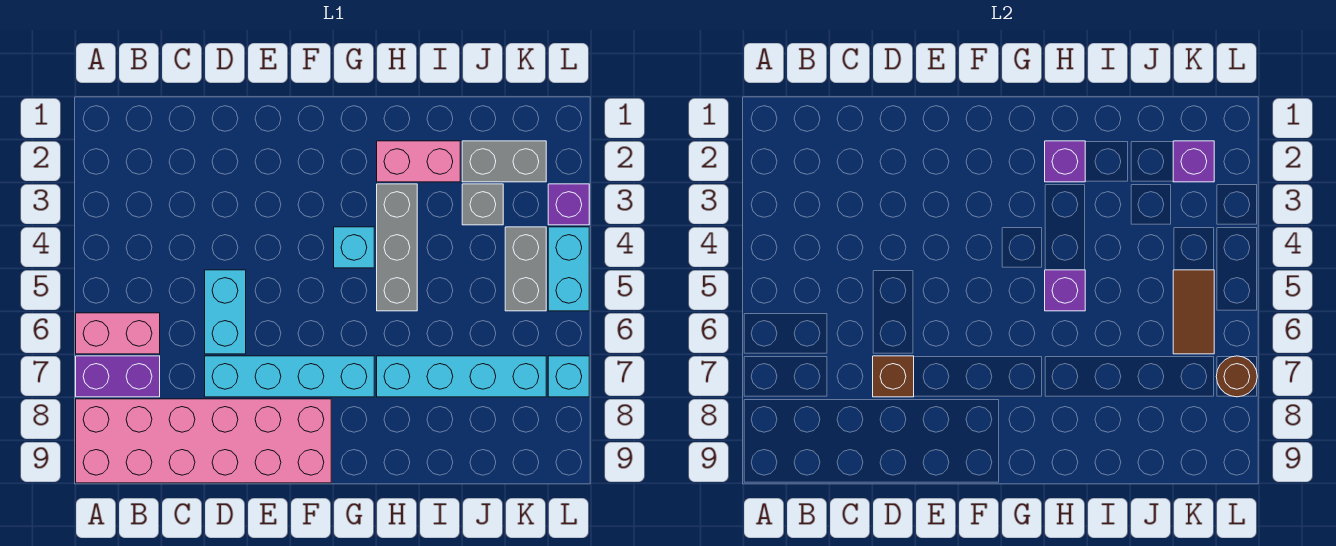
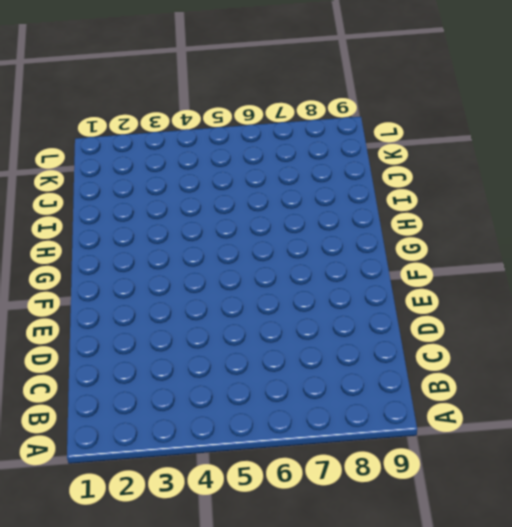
none -> pink brick A6:B6 level 1
none -> purple brick A7:B7 level 1
none -> pink brick A8:F9 level 1

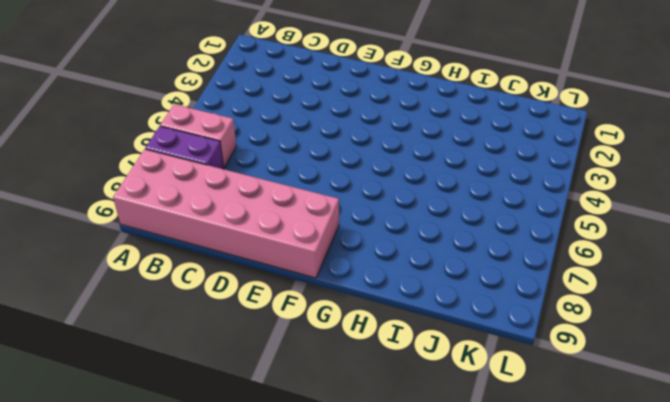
none -> cyan brick D5:D6 level 1
none -> cyan brick D7:G7 level 1
none -> cyan brick G4 level 1

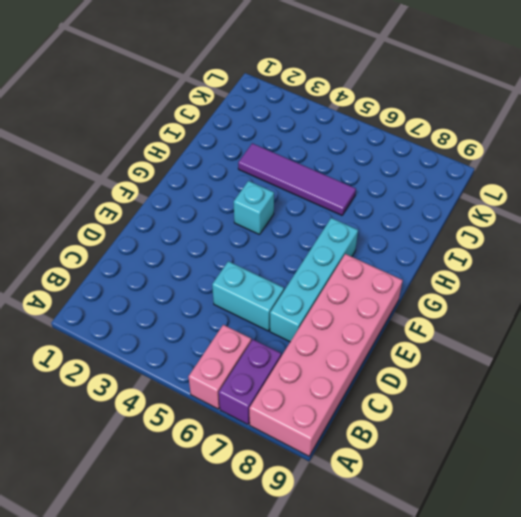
purple tile I3:I6 level 1 -> none
none -> pink brick H2:I2 level 1
none -> grey brick H3:H5 level 1
none -> cyan brick H7:K7 level 1

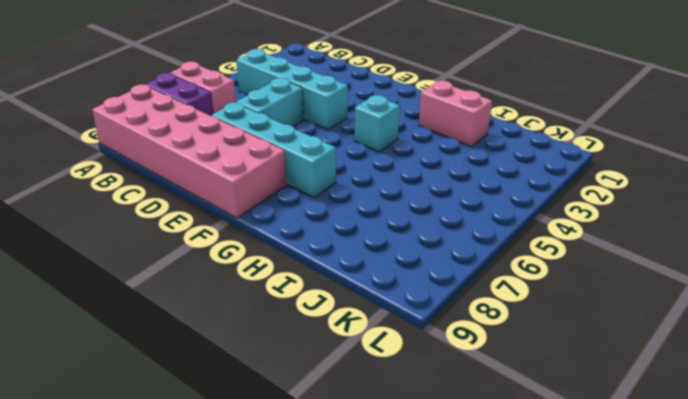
cyan brick B4:E4 level 1 -> cyan brick H7:K7 level 1
none -> grey brick H3:H5 level 1
none -> grey brick J2:K2 level 1
none -> grey brick J3 level 1

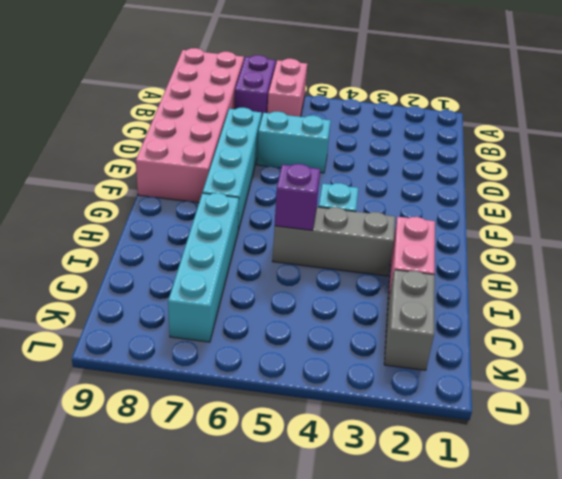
none -> grey brick J3 level 1
none -> grey brick K4:K5 level 1
none -> purple brick L3 level 1

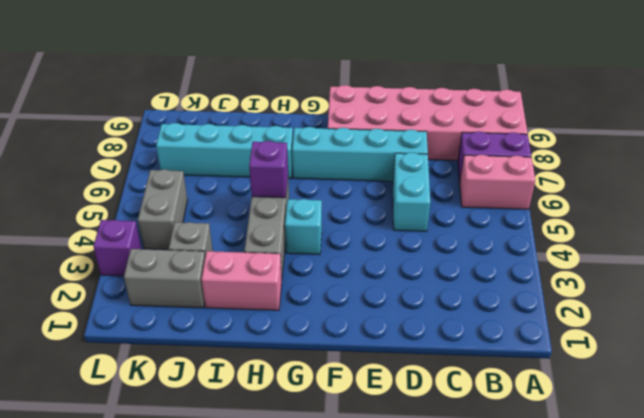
none -> cyan brick L4:L5 level 1
none -> cyan brick L7 level 1
none -> brown brick D7 level 2

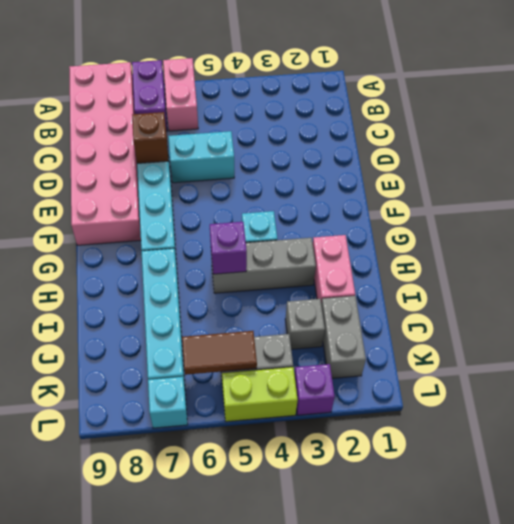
lime brick L4:L5 level 1 -> cyan brick L4:L5 level 1
none -> purple brick H2 level 2
none -> purple brick K2 level 2
none -> brown round brick L7 level 2

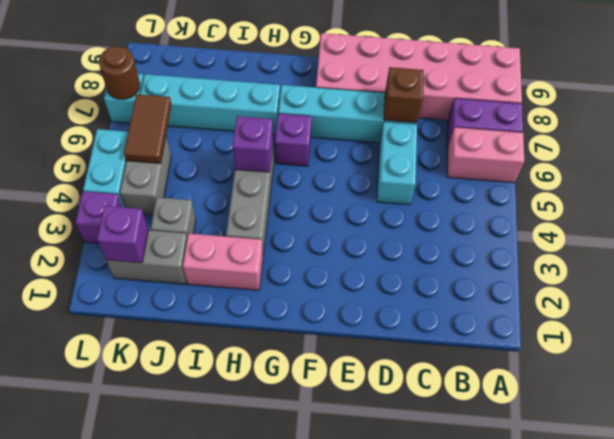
purple brick G6 level 1 -> purple brick H2 level 2
none -> cyan brick G4 level 1

